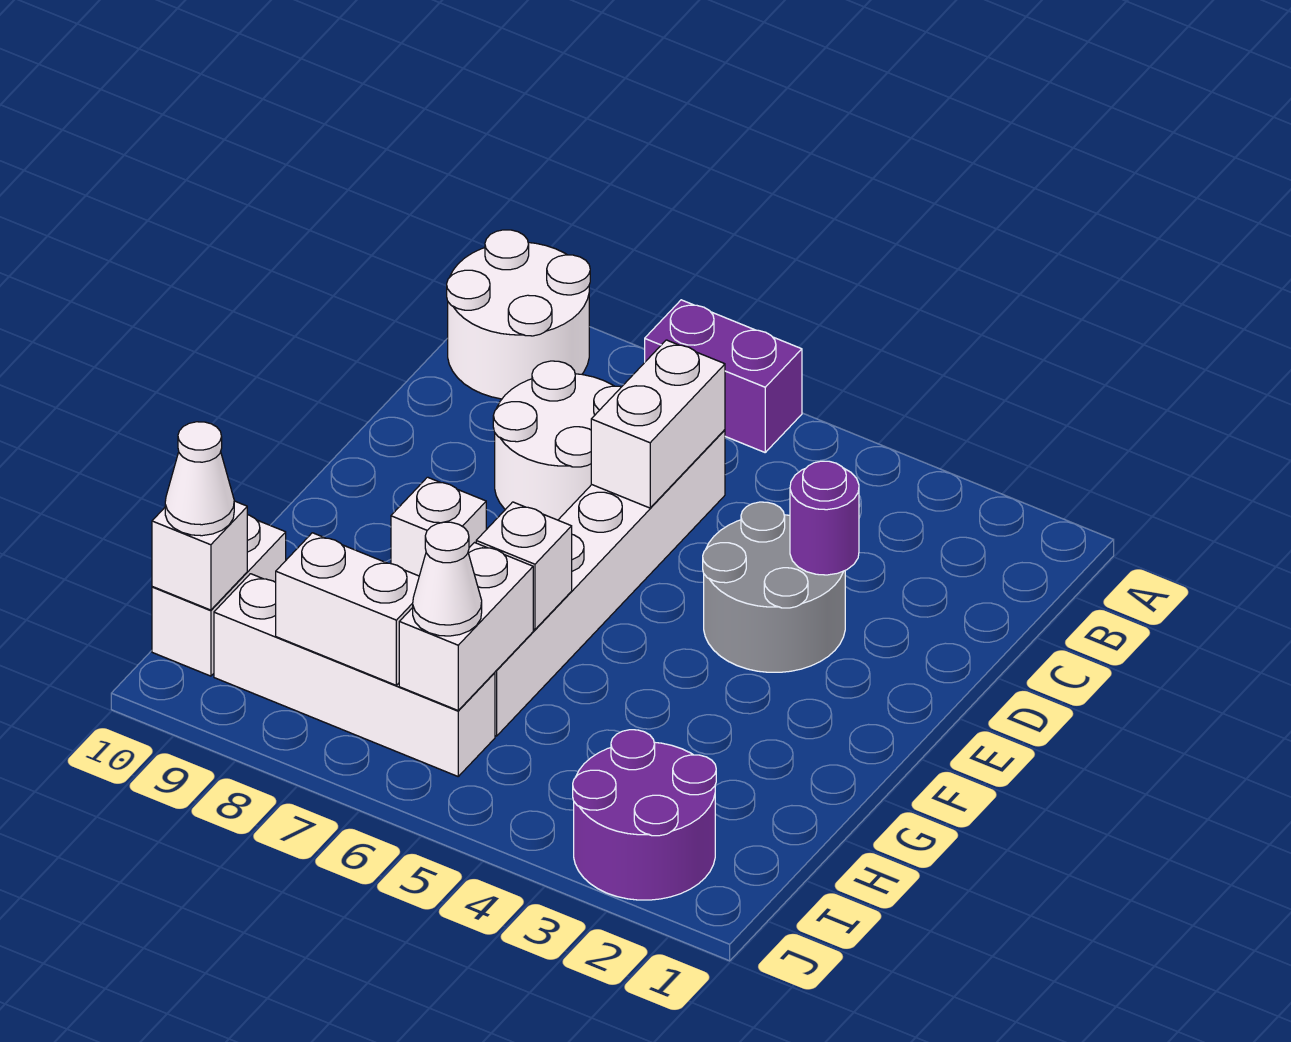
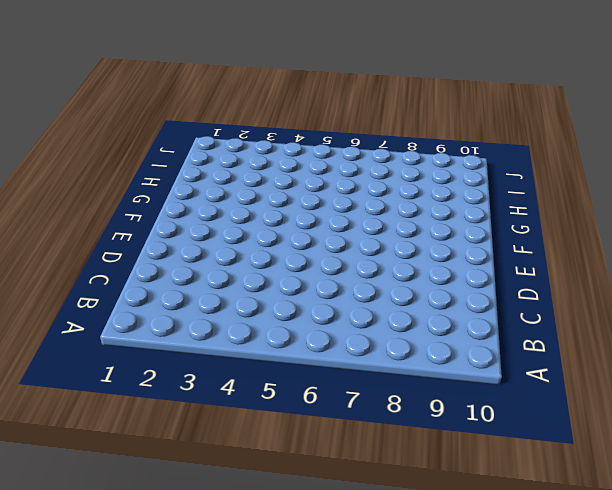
none -> purple brick A6:A7 level 1
none -> white round brick A9:B10 level 1
none -> white brick C6:H6 level 1

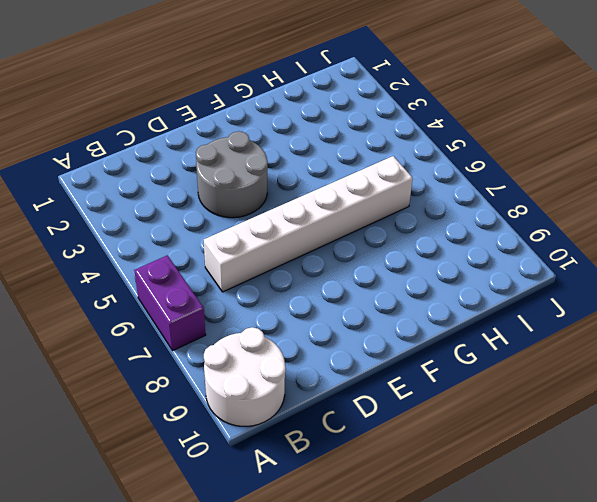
none -> white round brick C7:D8 level 1
none -> white brick F8 level 1
none -> white brick H10:I10 level 1

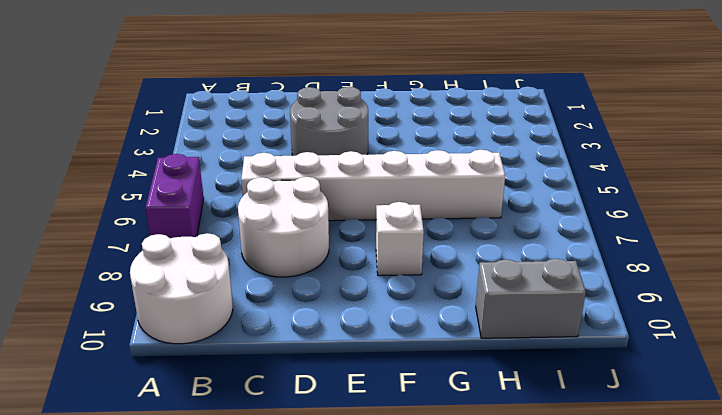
grey brick H10:I10 level 1 -> white brick H10:I10 level 1
none -> purple round brick I2:J3 level 1
none -> white brick I6:I9 level 1
none -> white brick C6:D6 level 2

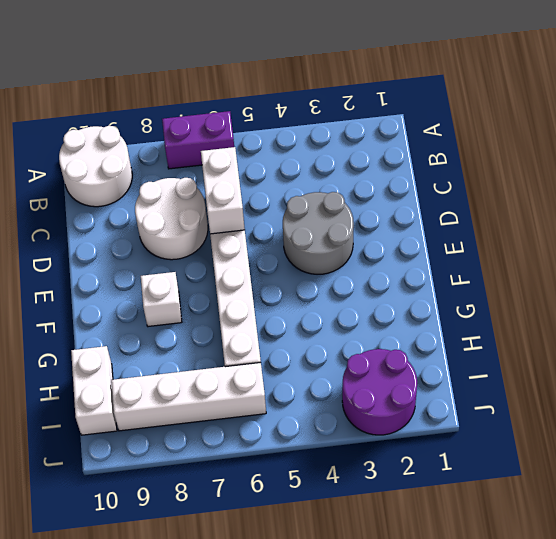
none -> purple round brick D3 level 2
none -> white brick G6 level 2
none -> white brick H6:I6 level 2

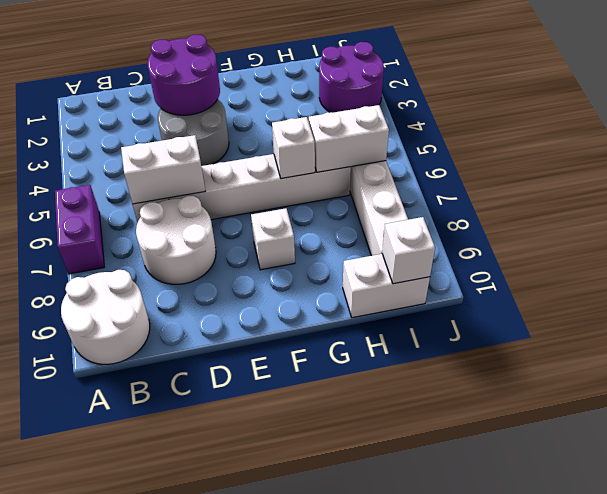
purple round brick D2:E3 level 2 -> purple round brick D3 level 2
none -> white brick I7:I8 level 2
none -> white cone I6 level 3
none -> white cone I10 level 3

